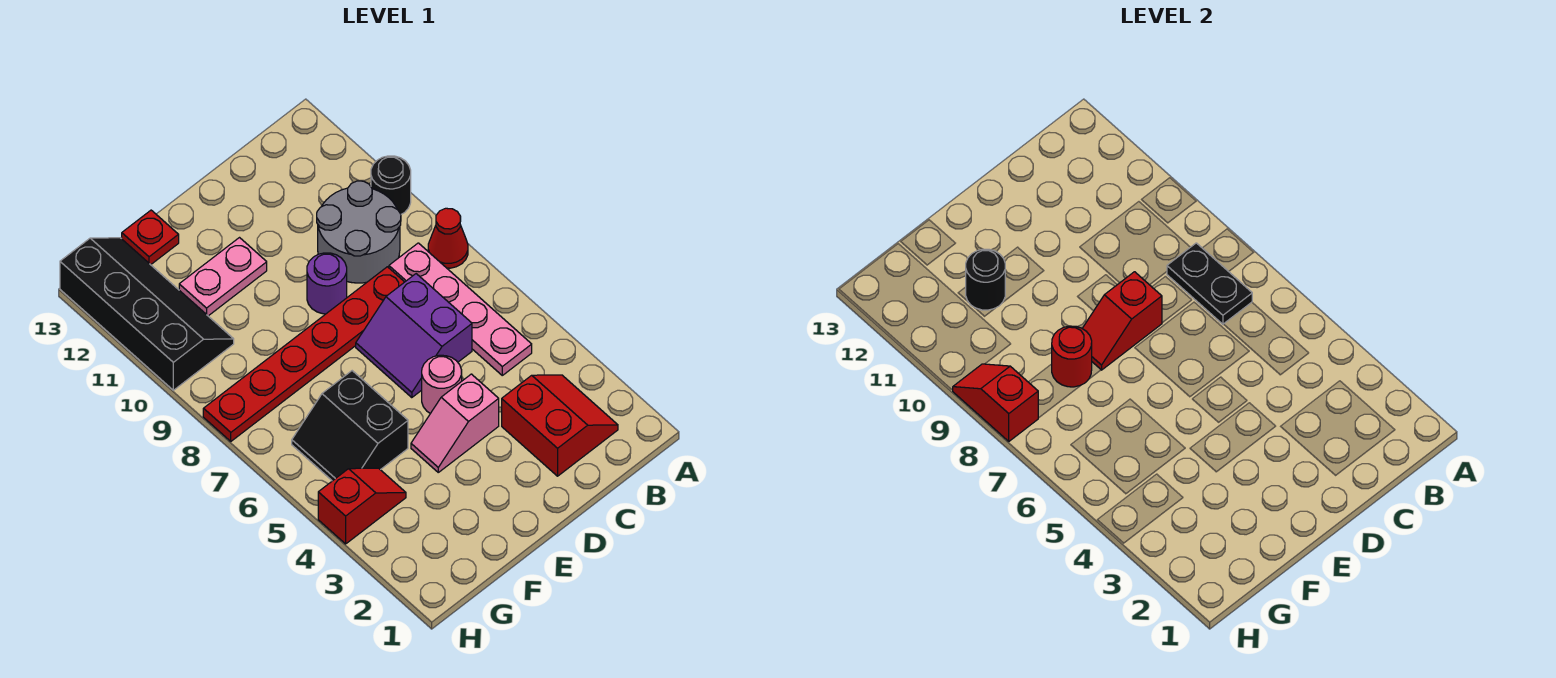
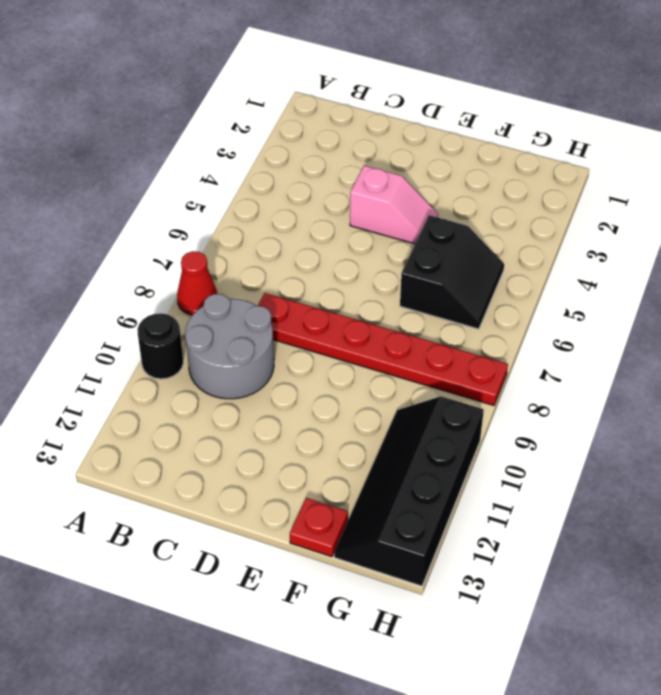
none -> red slope B2:C3 level 1 top C
none -> pink plate B5:B8 level 1
none -> purple slope C6:D7 level 1 top C

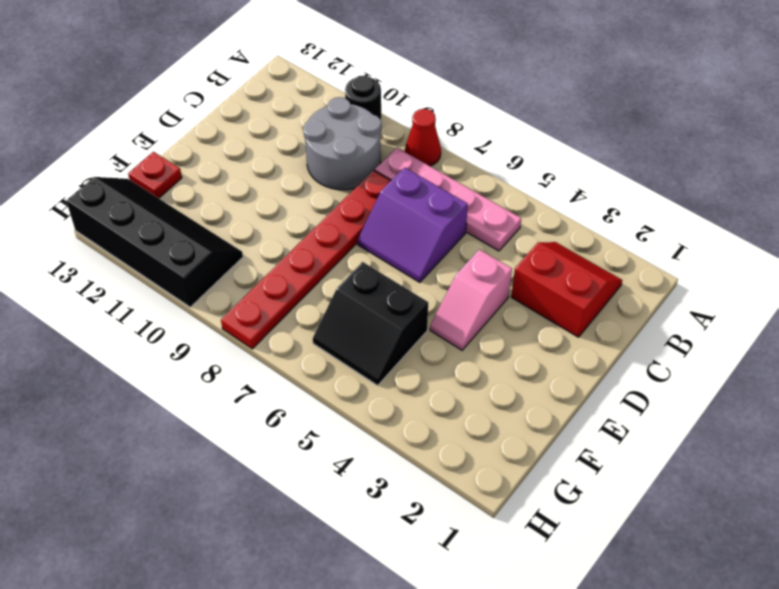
none -> pink round brick D5 level 1
none -> purple round brick D9 level 1
none -> pink plate E11:F11 level 1

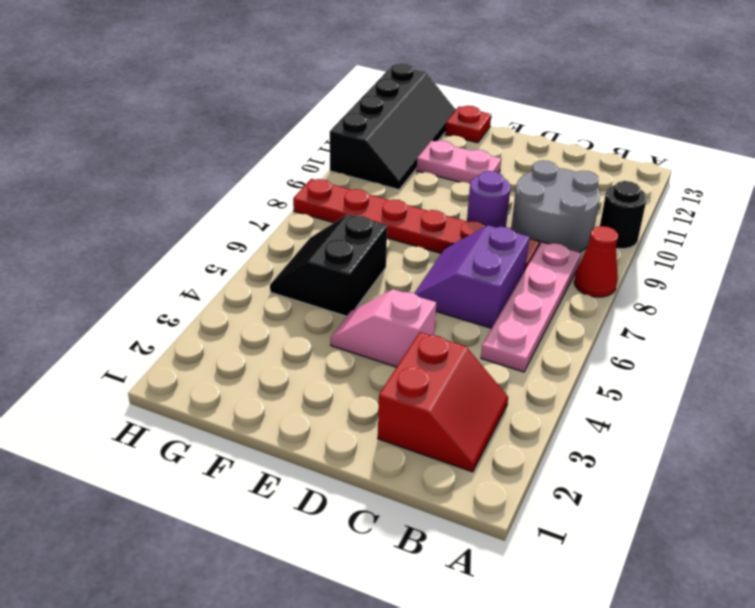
none -> pink round brick D5 level 1
none -> red slope G4:H4 level 1 top H
none -> black plate B7:B8 level 2

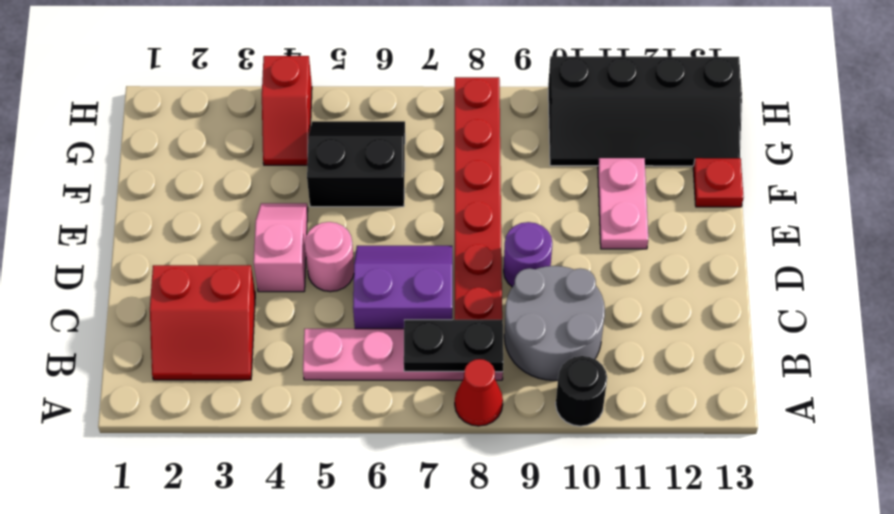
none -> red slope D8:E8 level 2 top D
none -> red round brick F8 level 2
none -> black round brick F11 level 2

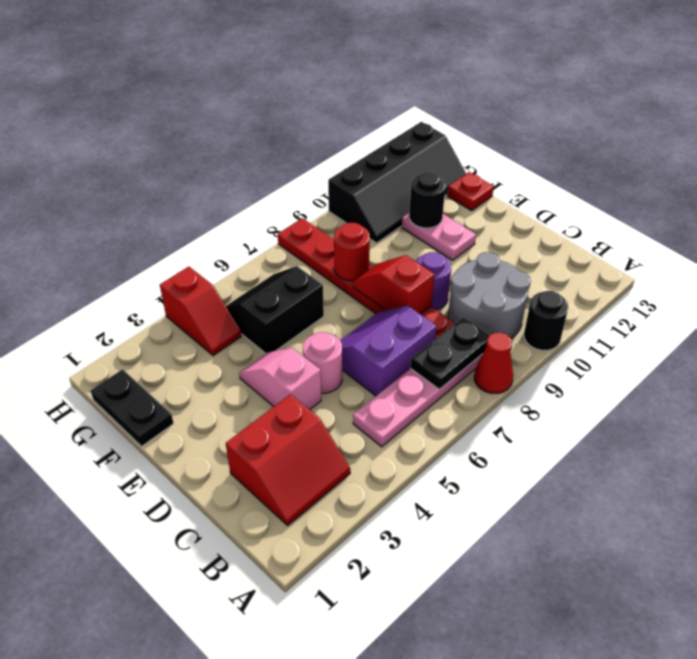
black plate F1:G1 level 1 -> none
none -> red slope H8:H9 level 2 top 8

